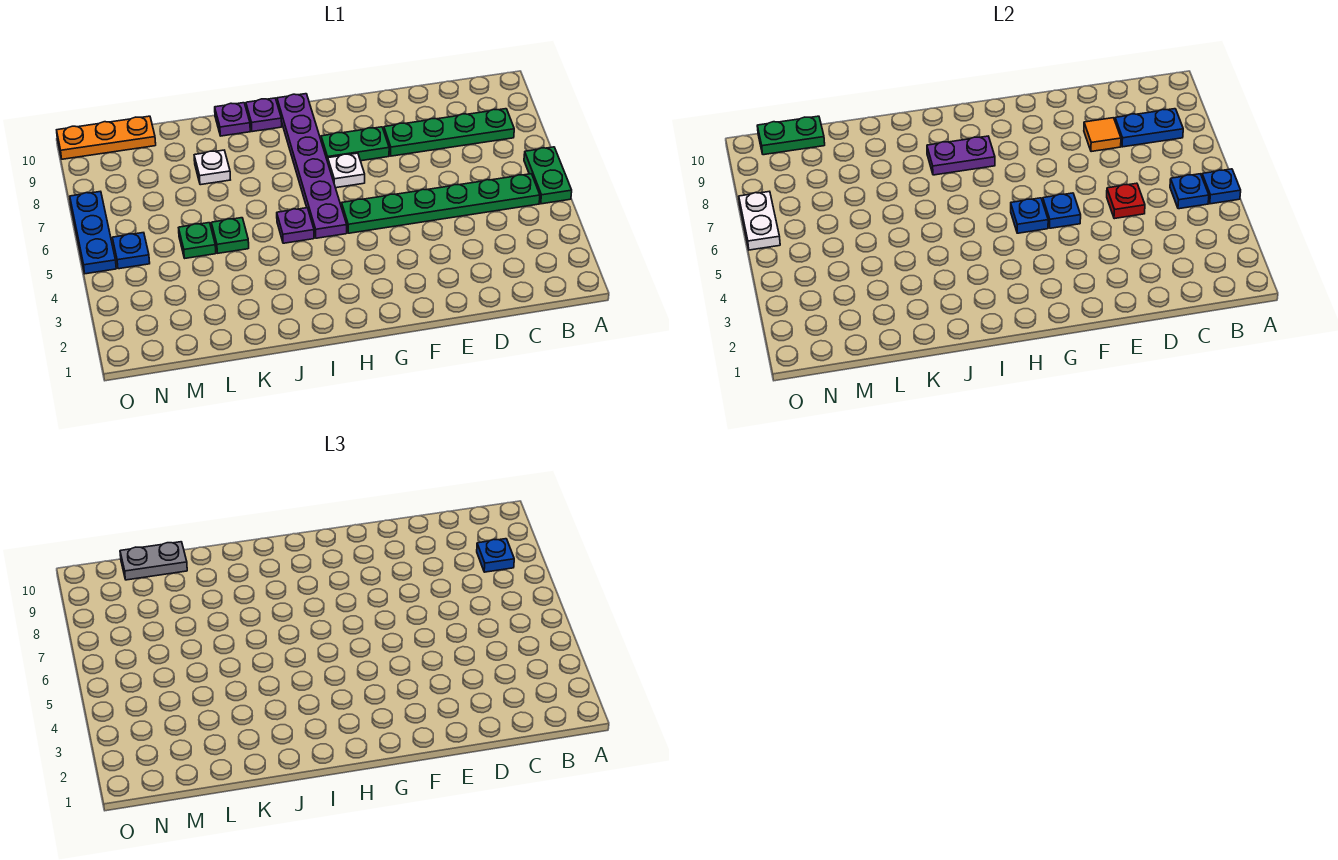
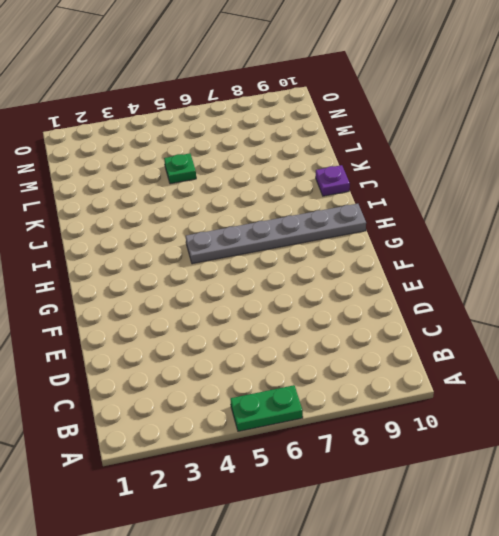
grey plate H5:H10 level 1 -> purple plate H5:H10 level 1
none -> green plate B5:G5 level 1
none -> green plate B8:E8 level 1
none -> green plate F8:G8 level 1

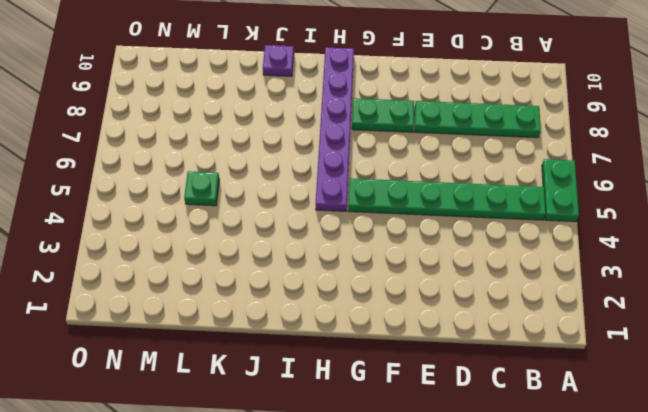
none -> white plate G7 level 1
none -> purple plate I5 level 1
none -> purple plate I10 level 1

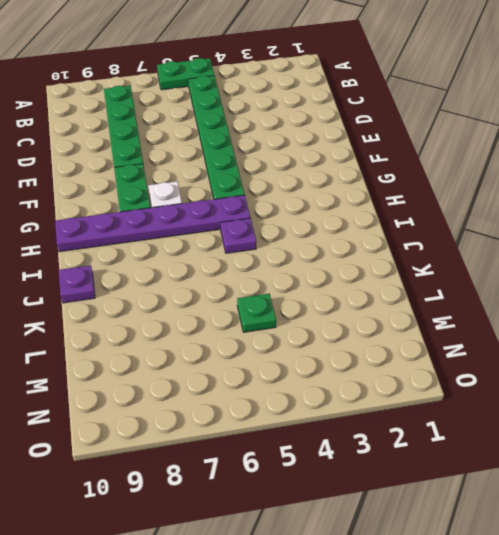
none -> purple plate I10 level 1
none -> green plate K5 level 1
none -> white plate K8 level 1

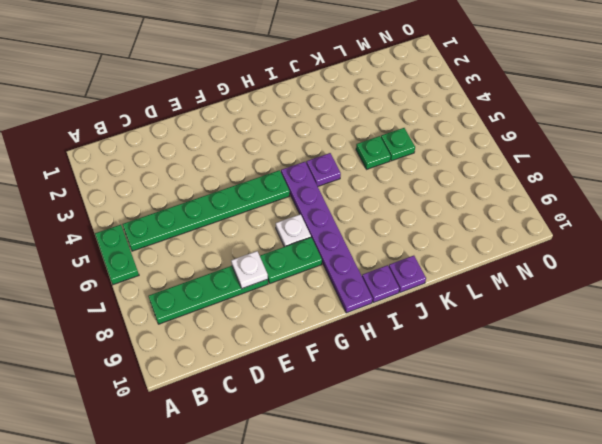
white plate E8 level 2 -> white plate K8 level 1
none -> orange plate M10:O10 level 1
none -> blue plate N5 level 1
none -> blue plate O5:O7 level 1

